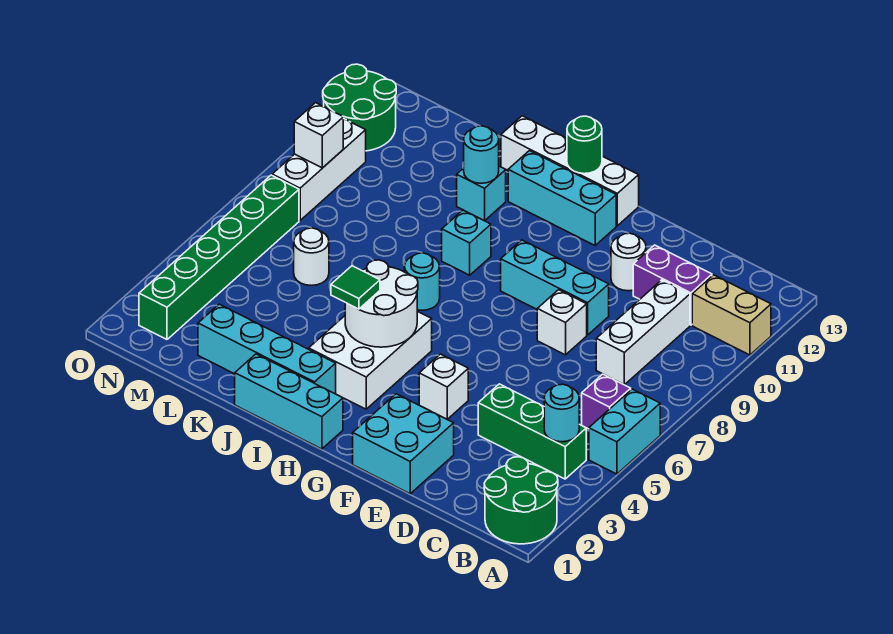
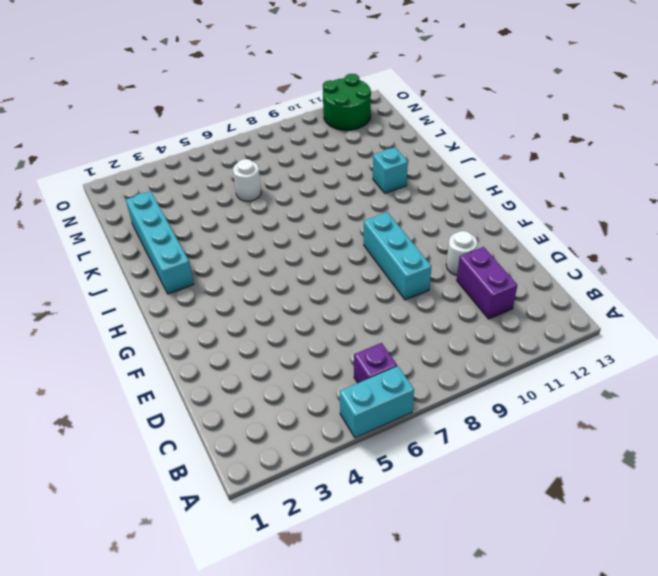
none -> green round brick A1:B2 level 1
none -> tan brick A11:B11 level 1
none -> green brick B4:D4 level 1
none -> white brick C8:C10 level 1

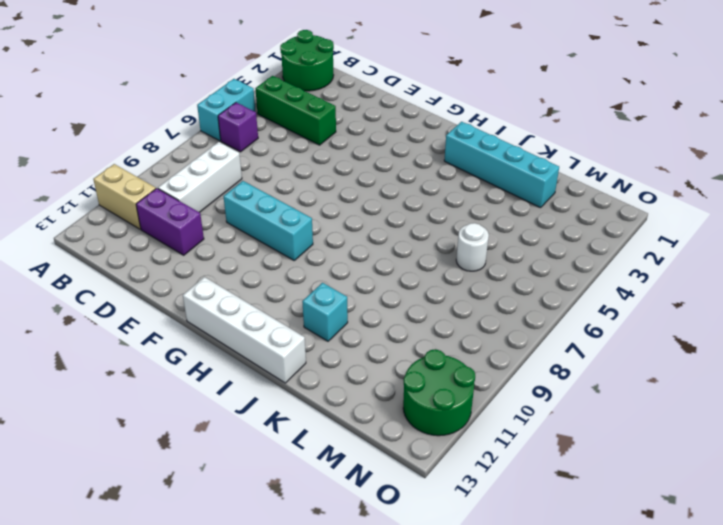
none -> cyan brick E1:F2 level 1
none -> white brick E8 level 1
none -> white round brick E11 level 1
none -> white brick F4 level 1

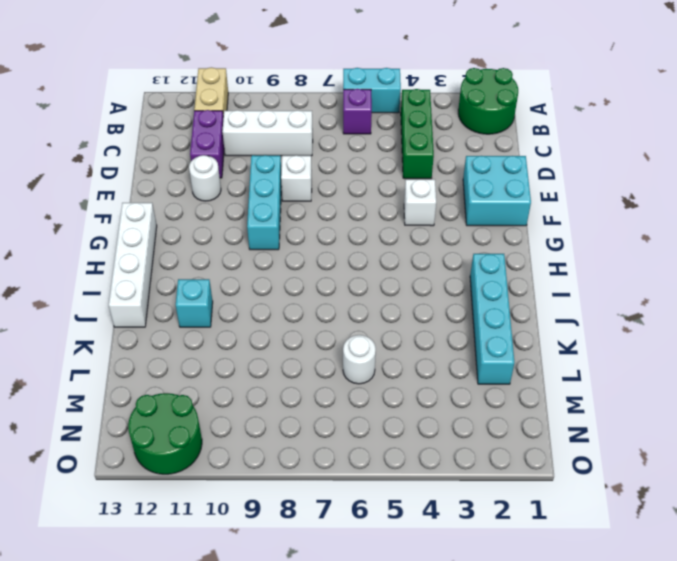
none -> cyan brick G12:I12 level 1
none -> cyan brick H1:J1 level 1
none -> white brick H3:I5 level 1
none -> cyan round brick I7 level 1

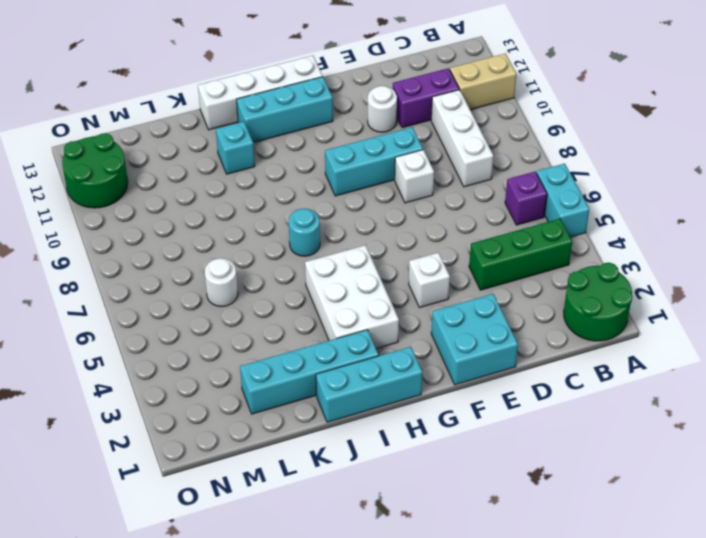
none -> cyan brick I9 level 1
none -> green brick N2:N7 level 1
none -> white brick N8:N10 level 1
none -> cyan round brick B4 level 2

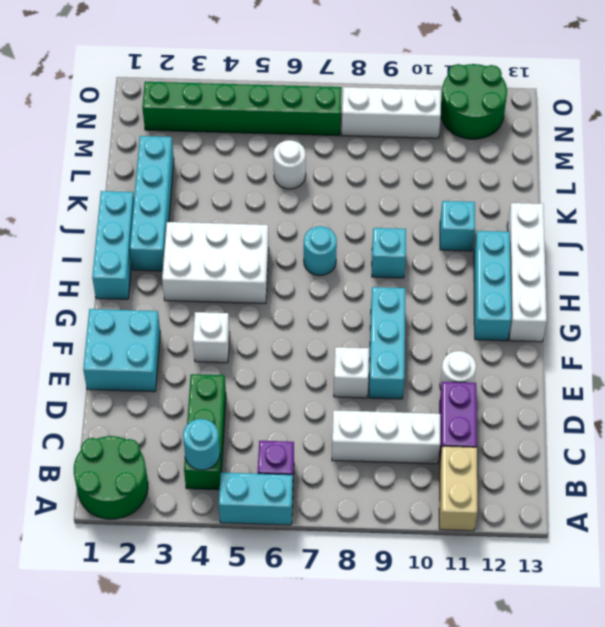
none -> white round brick H4:I5 level 2
none -> green round brick H13 level 2
none -> cyan round brick J11 level 2
none -> white brick N9 level 2

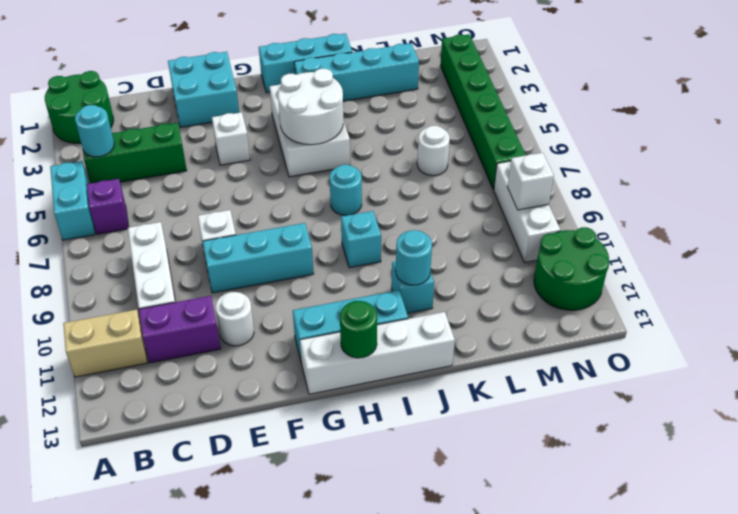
none -> green tile I4 level 3

